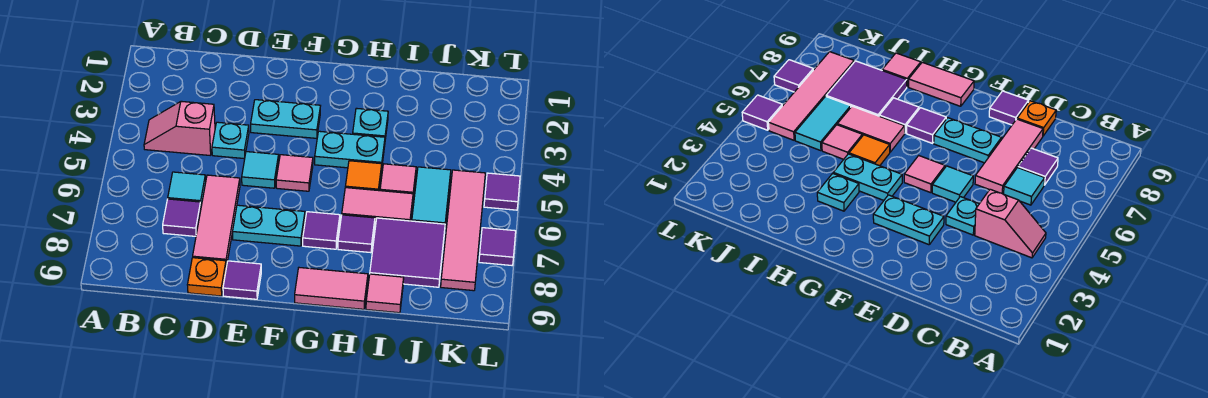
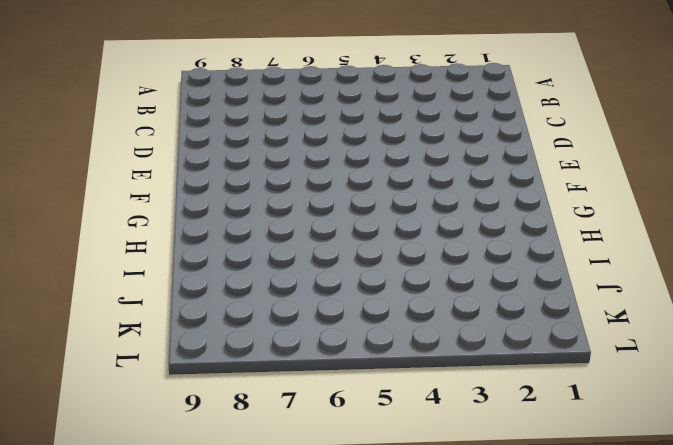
none -> pink slope B4:C4 level 1 top C
none -> cyan tile C6 level 1
none -> purple tile C7 level 1

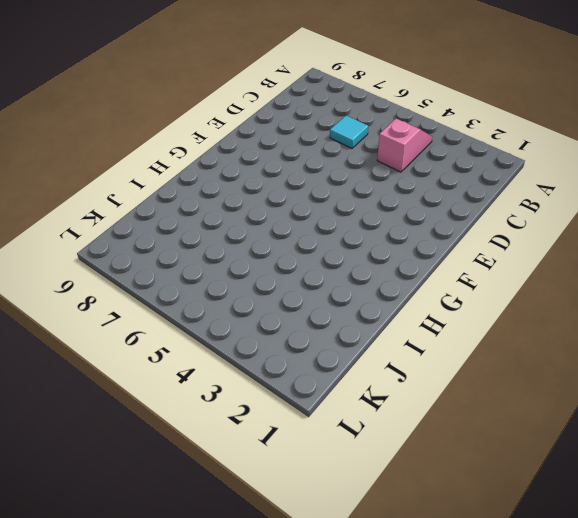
none -> purple tile C7 level 1
none -> cyan plate D4 level 1
none -> pink tile D6:D8 level 1

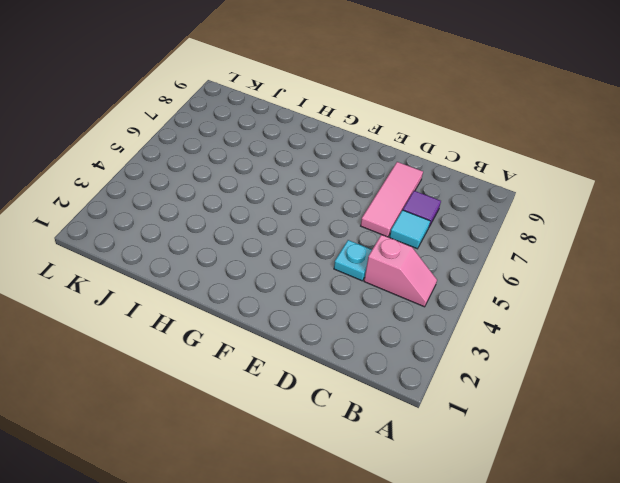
none -> orange plate D9 level 1
none -> cyan plate E3:F3 level 1
none -> cyan tile E5 level 1

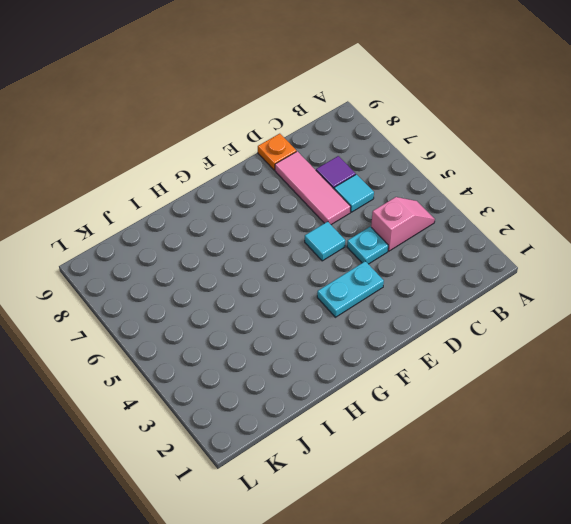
none -> cyan plate E7:F7 level 1
none -> purple tile E9 level 1
none -> pink tile F5 level 1

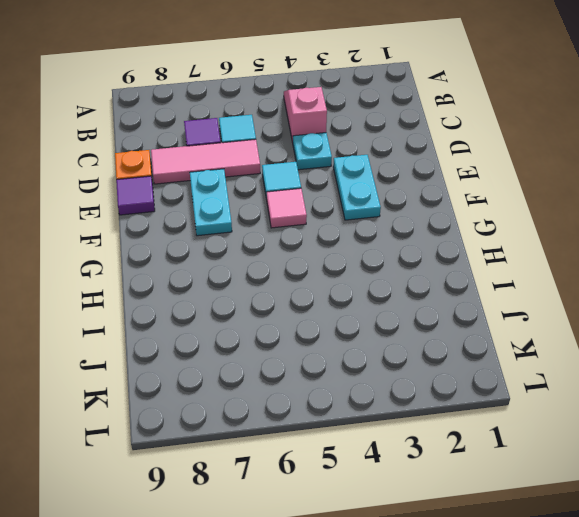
none -> cyan plate G4:H4 level 1
none -> purple tile G7 level 1
none -> pink tile G9:H9 level 1

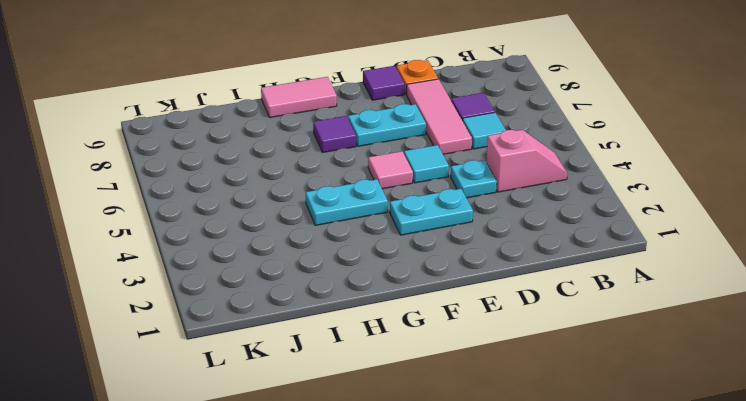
none -> cyan plate H3 level 1
none -> orange tile H5 level 1
none -> pink tile H6:I6 level 1

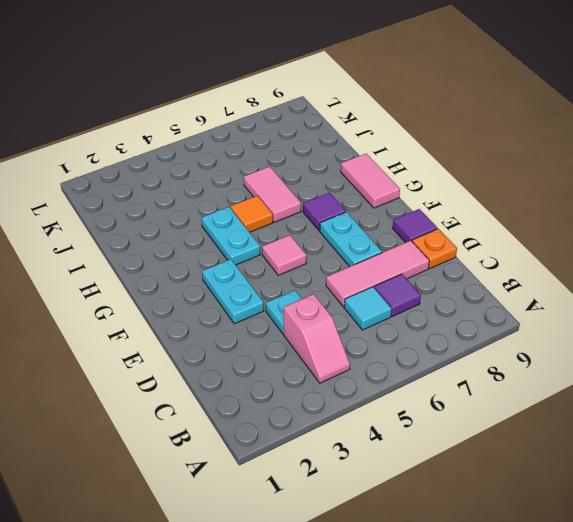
none -> cyan tile E5 level 1
none -> cyan plate H3 level 1
none -> purple tile H7 level 1

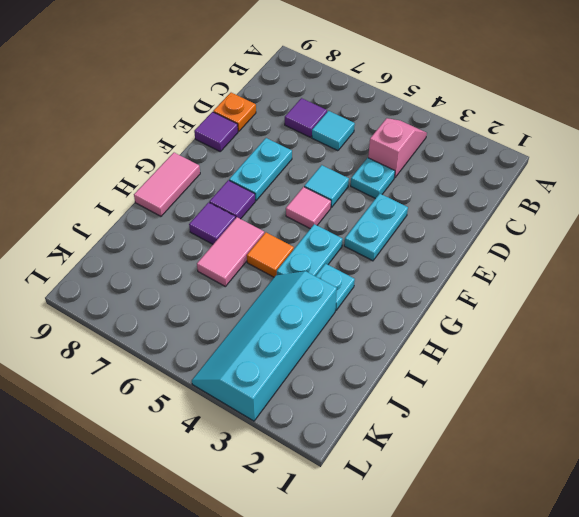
cyan slope I3:L4 level 1 top 3 -> none
none -> pink tile D6:D8 level 1
none -> pink tile I5 level 1
none -> purple tile I7:J8 level 1

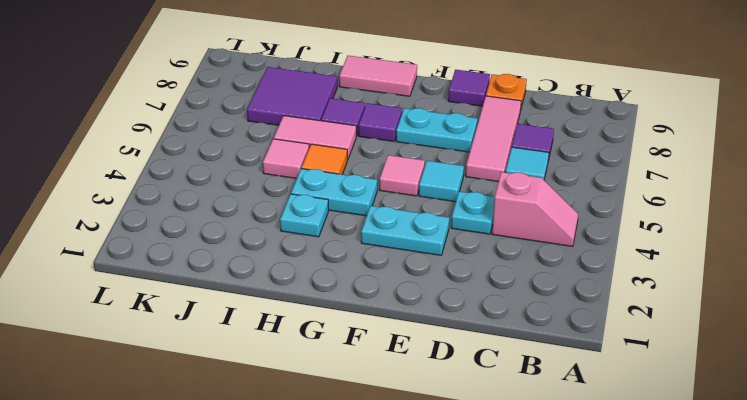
none -> pink tile I9 level 1
none -> cyan tile J5:J6 level 1
none -> pink tile K5:K8 level 1

